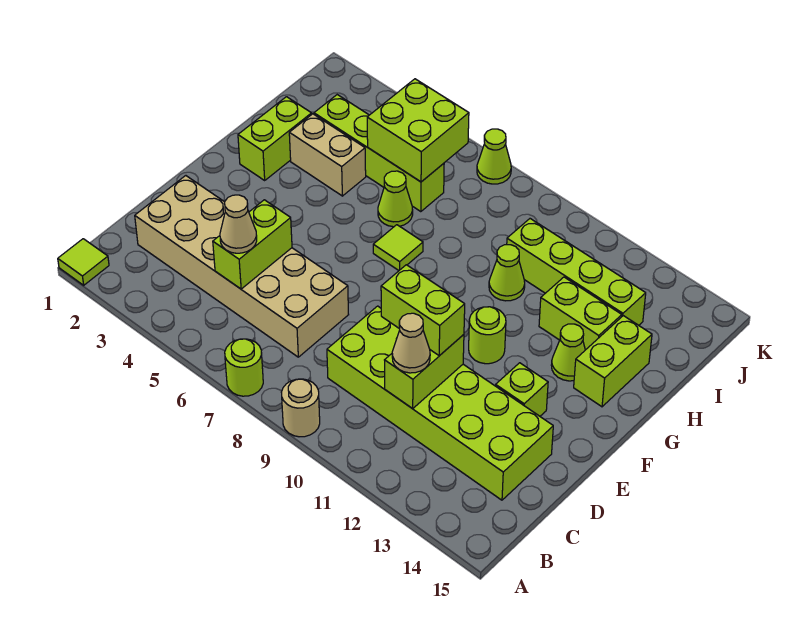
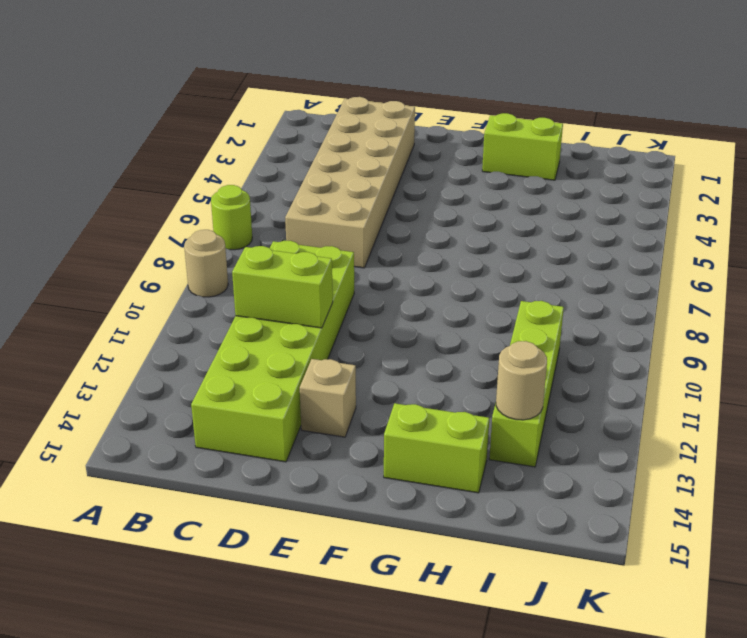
tan brick E13 level 1 -> lime brick E13 level 1
tan round brick I13 level 2 -> none
none -> lime tile A1 level 1
none -> lime round brick F11 level 1
none -> lime tile G7 level 1

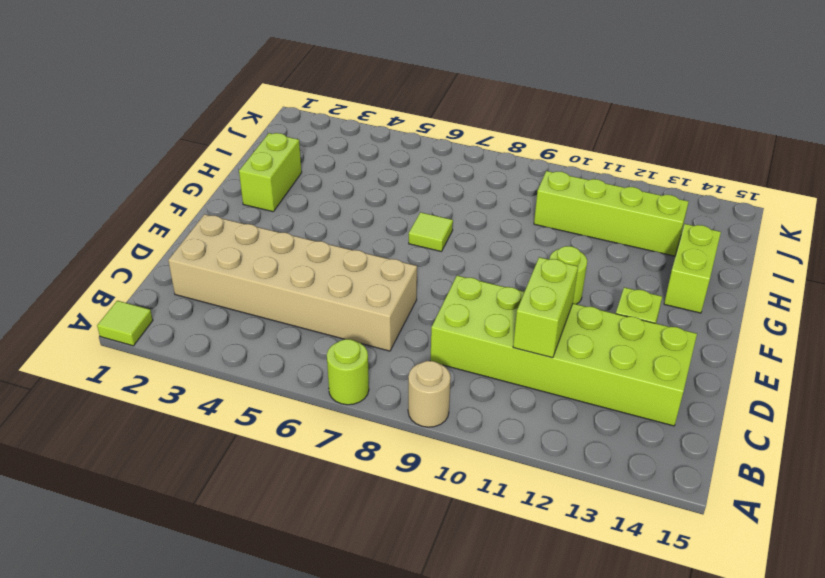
none -> lime cone G13 level 1
none -> tan brick H3:H4 level 1
none -> lime cone H6 level 1

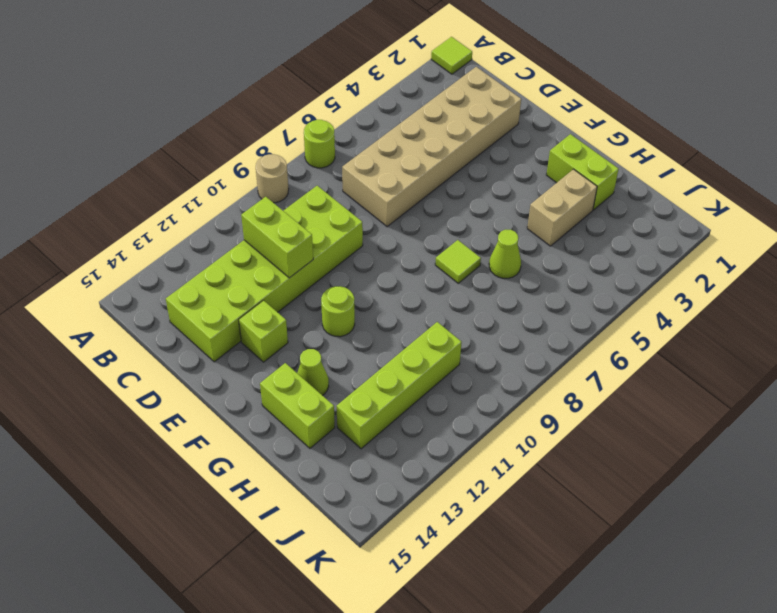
none -> lime cone H10 level 1
none -> lime brick H12:H13 level 1
none -> lime brick I3:I6 level 1

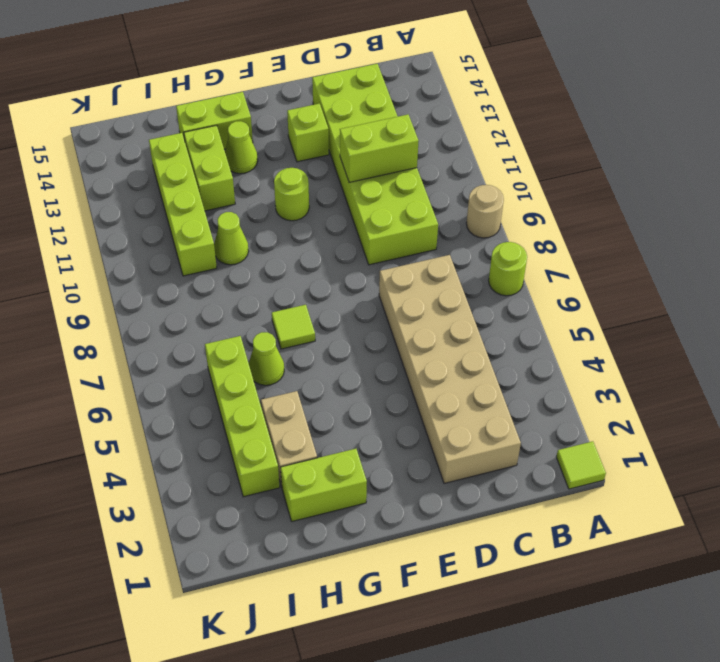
none -> lime cone K7 level 1
none -> lime brick C5:D5 level 2
none -> lime brick I5:J6 level 2

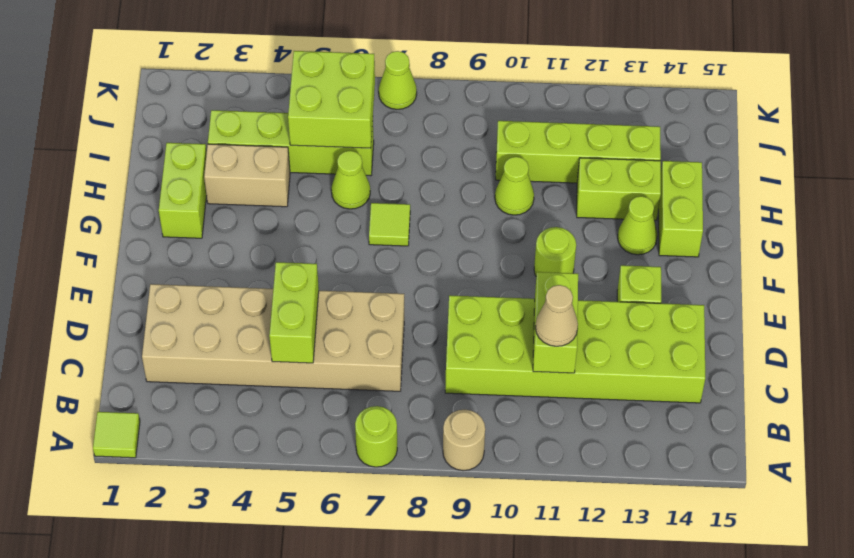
none -> tan cone C5 level 3
none -> lime brick D10:D11 level 3

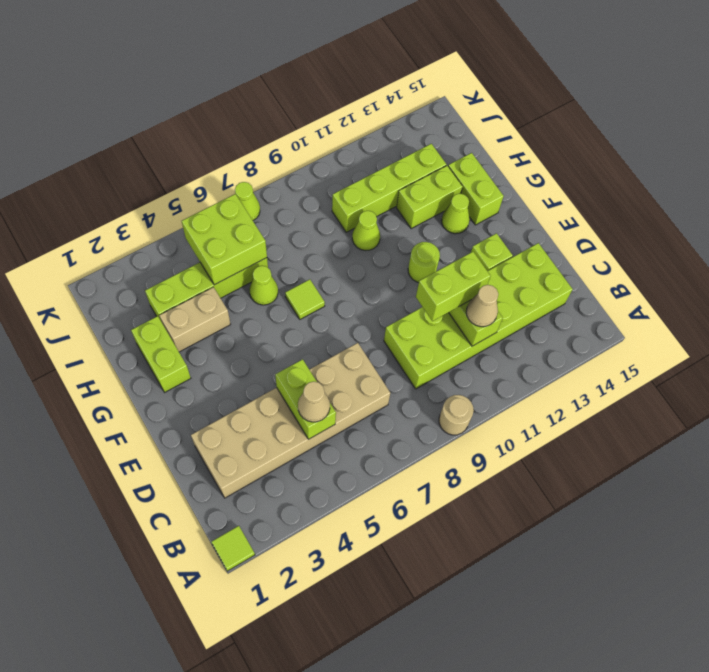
none -> lime round brick A7 level 1

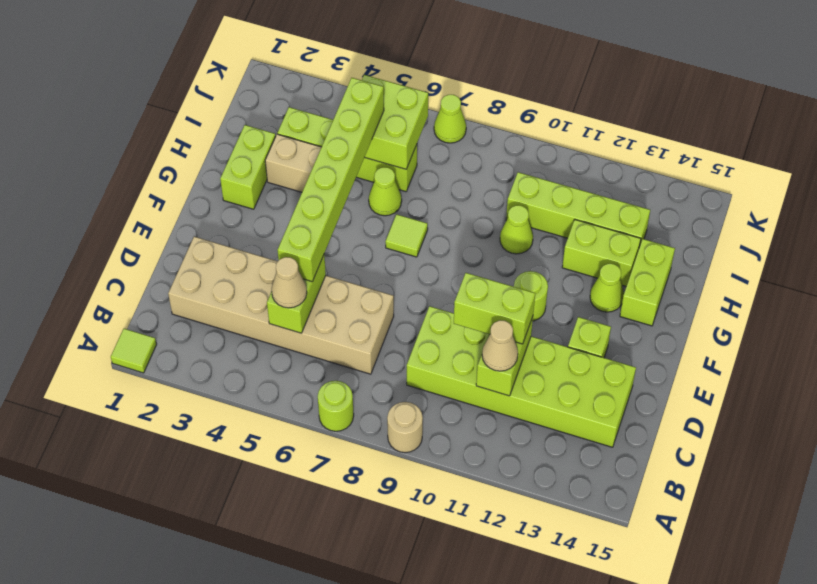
lime brick D5:I5 level 3 -> none

